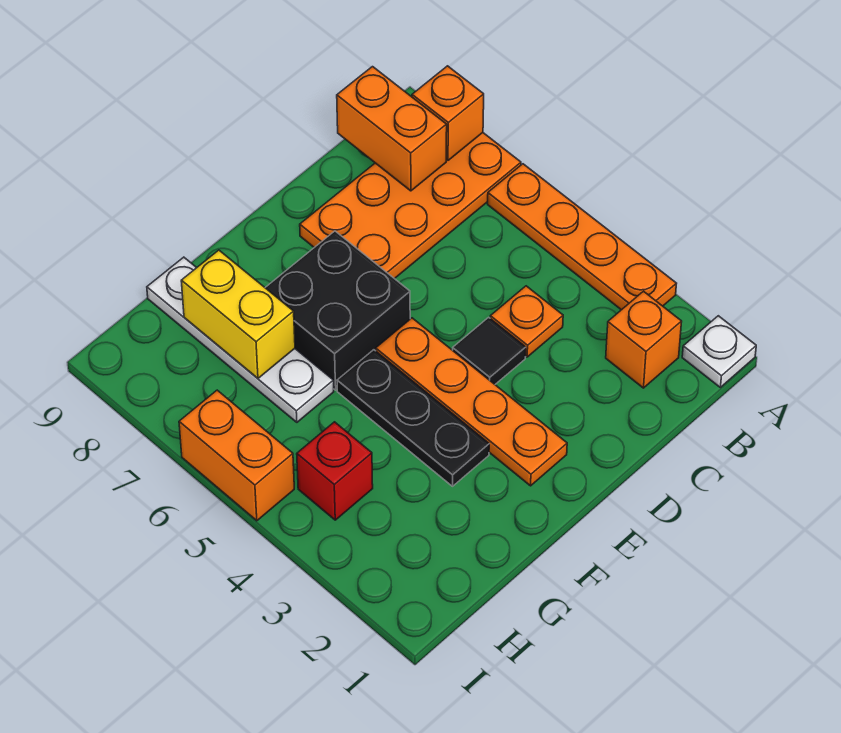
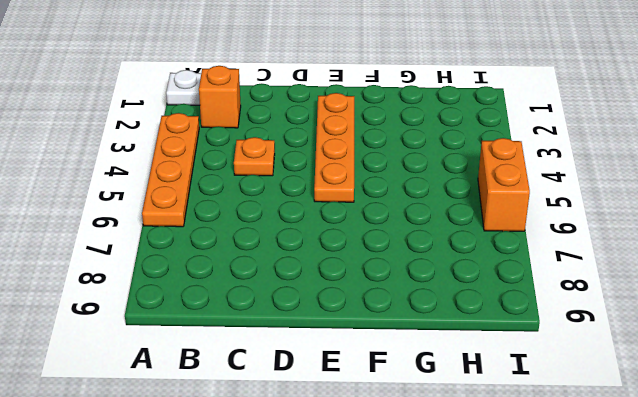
none -> orange plate A7:D8 level 1
none -> black tile D4 level 1
none -> black brick E6:F7 level 1

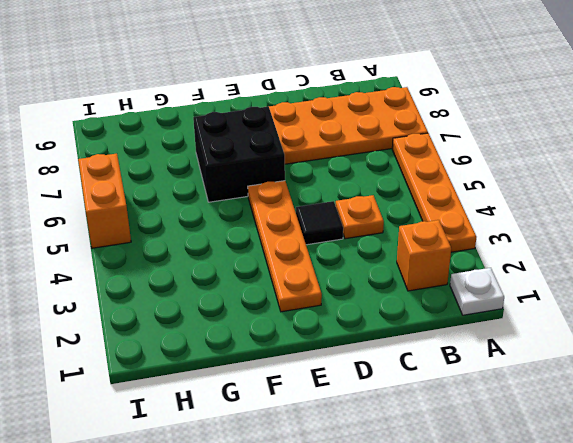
none -> black plate F3:F5 level 1
none -> white plate G6:G9 level 1
none -> red brick H4 level 1

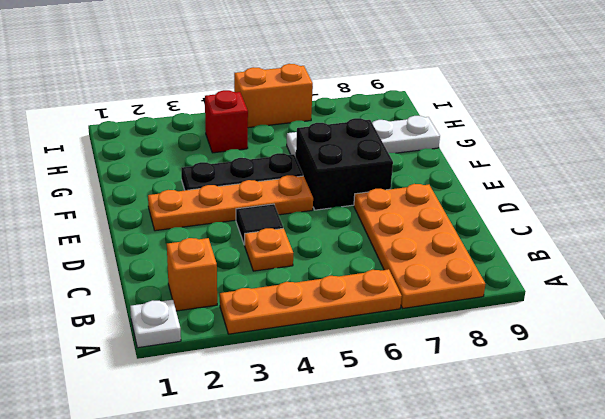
none -> orange brick A8 level 2
none -> orange brick B8:B9 level 2
none -> yellow brick G7:G8 level 2

